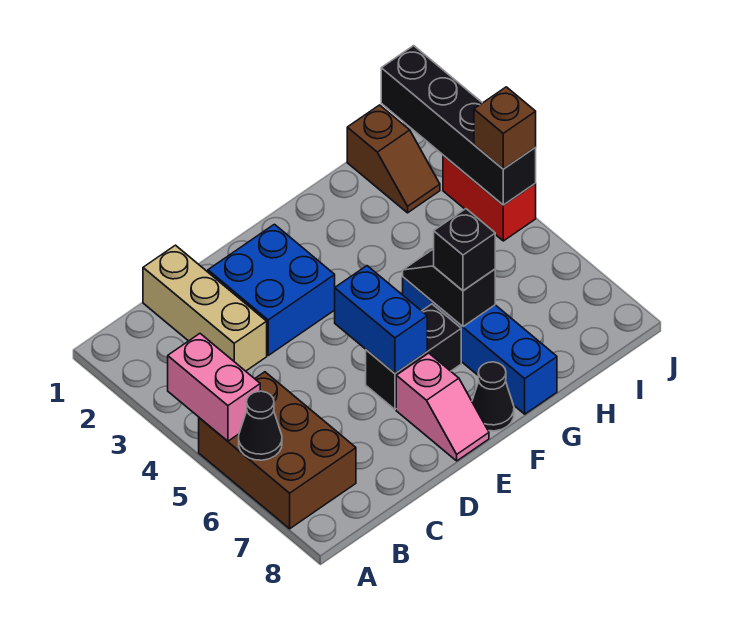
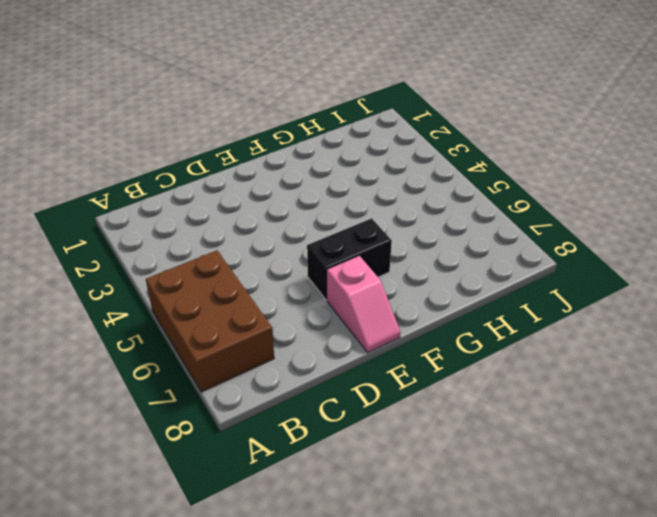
none -> tan brick C1:C3 level 1
none -> blue brick D2:E3 level 1
none -> black cone F8 level 1

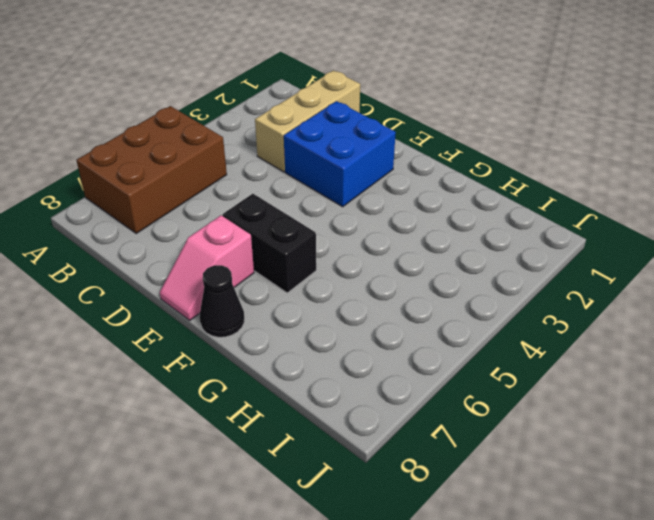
none -> blue brick G5:G8 level 1
none -> brown slope I1:I2 level 1 top 1
none -> red brick J3:J4 level 1

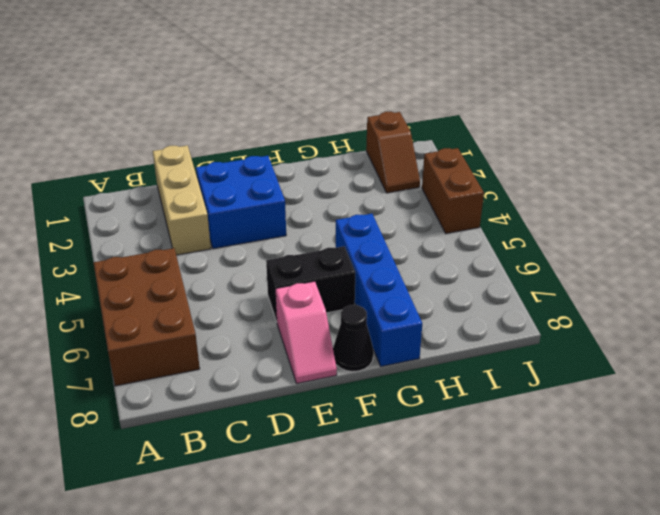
brown brick J3:J4 level 1 -> red brick J3:J4 level 1
none -> pink brick A4:A5 level 2
none -> black cone A6 level 2
none -> blue brick E5:E6 level 2

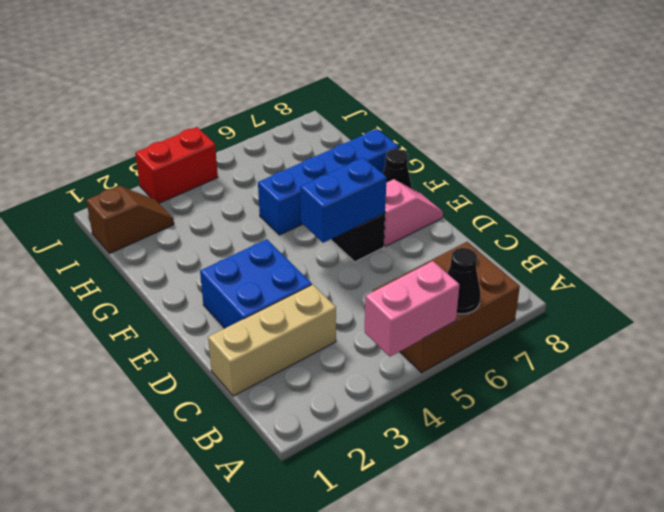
none -> black slope G5:G6 level 2 top 6
none -> black brick J1:J4 level 2
none -> black brick G6 level 3

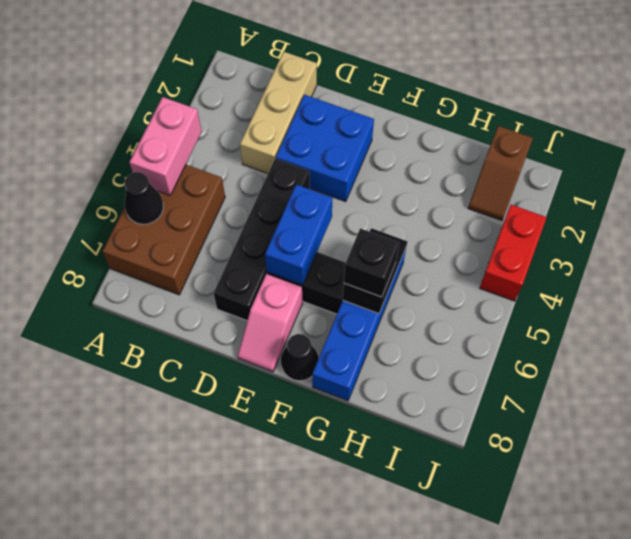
black brick D4:D7 level 1 -> black brick J1:J4 level 2
none -> brown brick J4 level 3

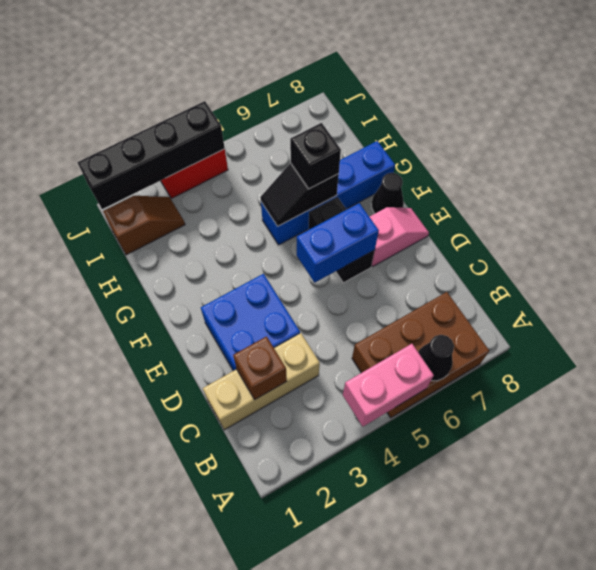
brown brick C2 level 2 -> brown brick J4 level 3

